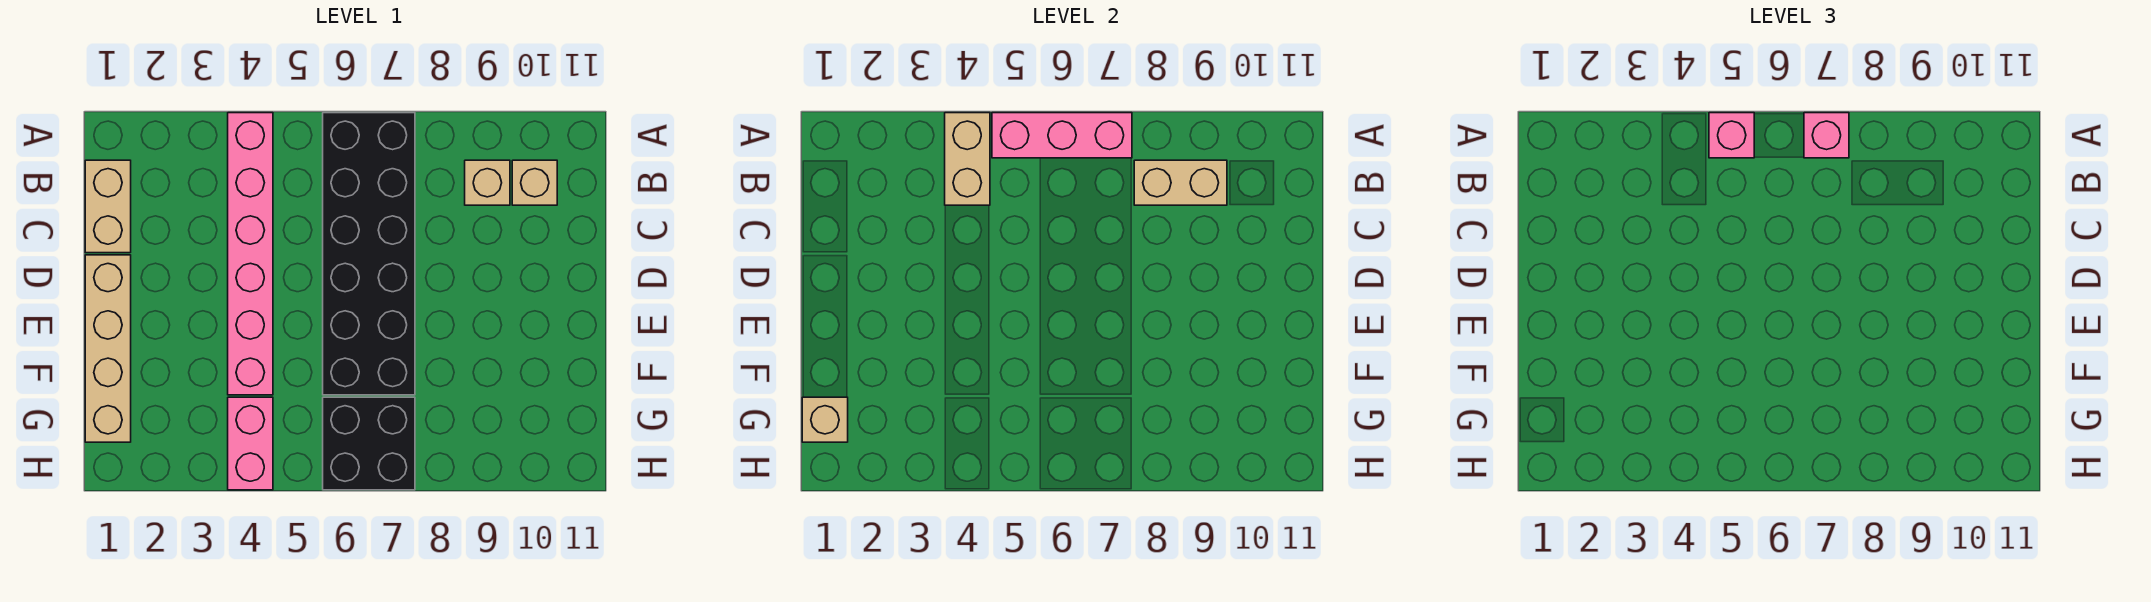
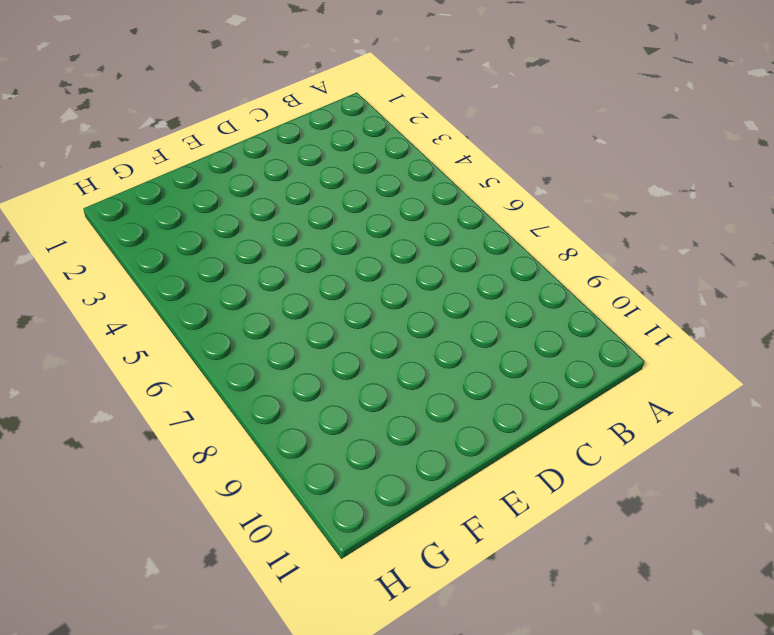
none -> pink brick A4:F4 level 1
none -> black brick A6:F7 level 1
none -> tan brick B1:C1 level 1

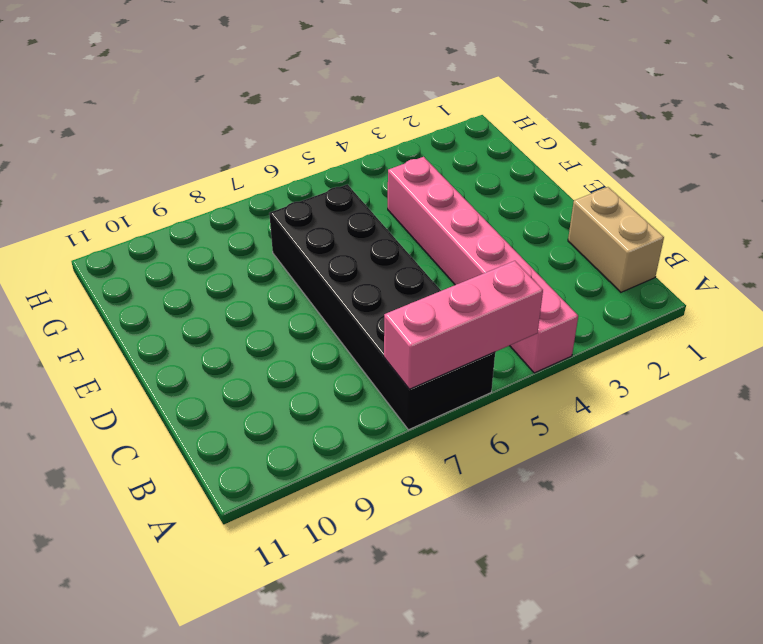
none -> tan brick B9 level 1
none -> tan brick B10 level 1
none -> tan brick D1:G1 level 1

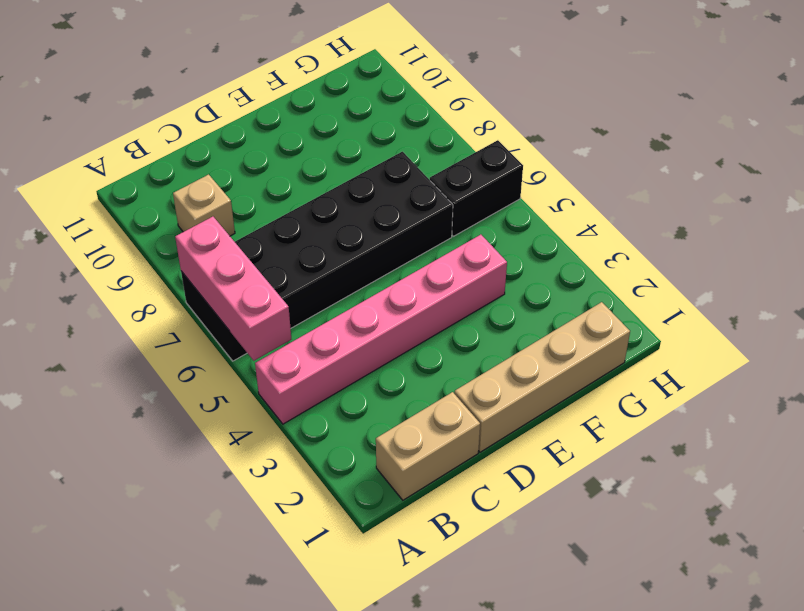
black brick G6:H6 level 1 -> black brick G6:H7 level 1
none -> tan brick B10 level 1
none -> pink brick G4:H4 level 1
none -> tan brick A4:B4 level 2

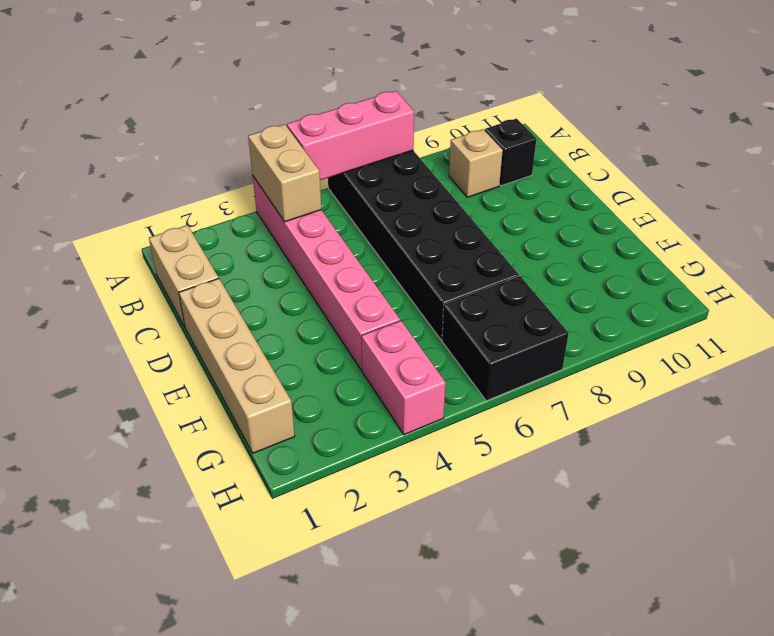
black brick B10 level 1 -> tan brick B10 level 1
none -> tan brick B8:B9 level 2
none -> tan brick G1 level 2
none -> pink brick A5 level 3

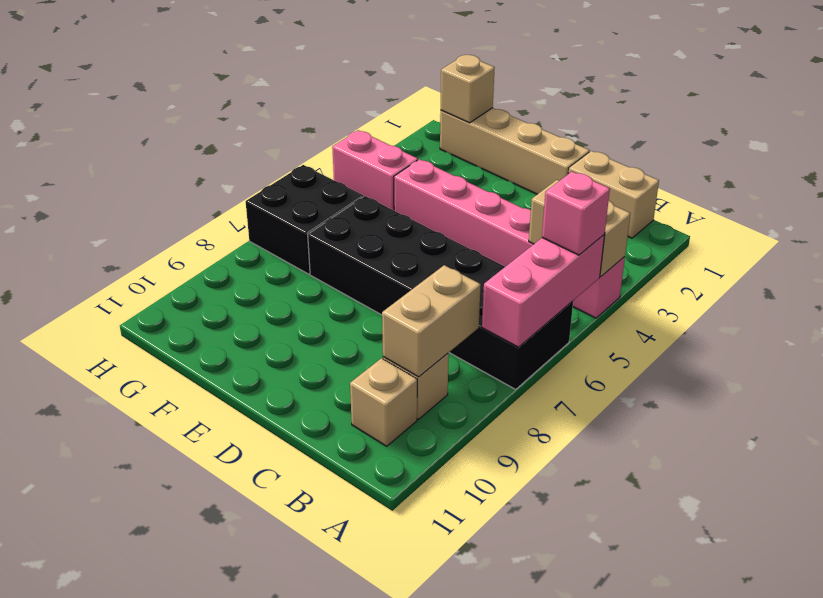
none -> pink brick A7 level 3

